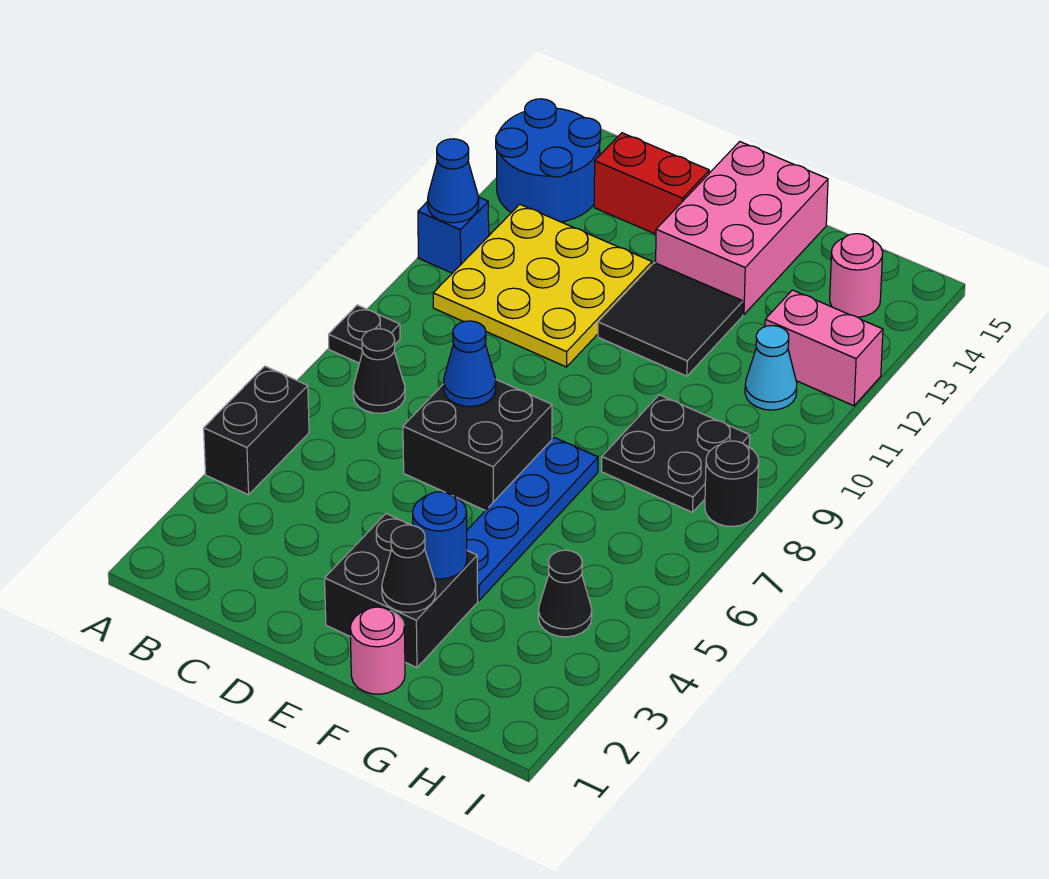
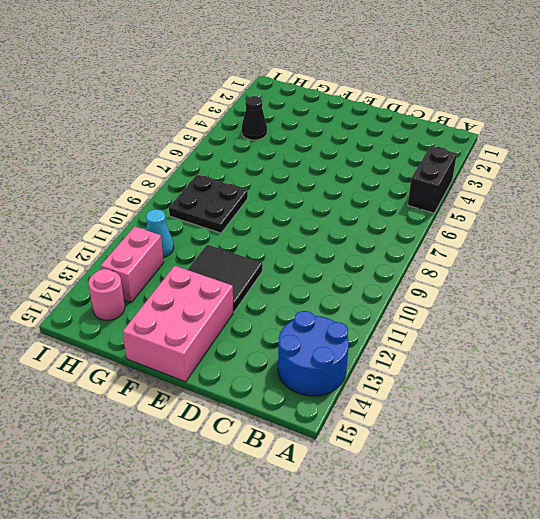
pink brick H12:H13 level 1 -> pink brick H12:I12 level 1
none -> black plate A8 level 1
none -> blue brick A11 level 1
none -> black cone B7 level 1

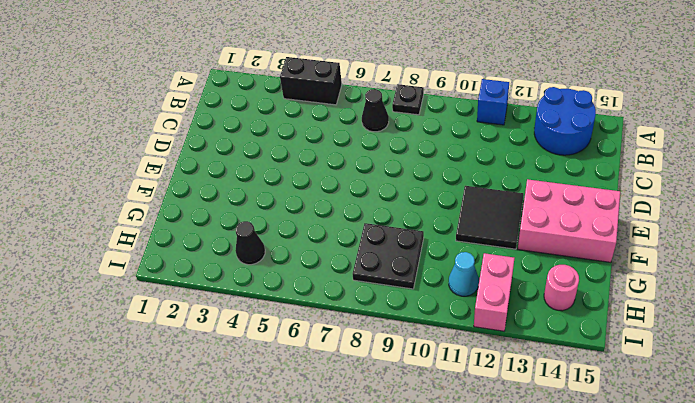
none -> yellow plate B10:D12 level 1
none -> red brick C14:D14 level 1
none -> black brick D6:E7 level 1

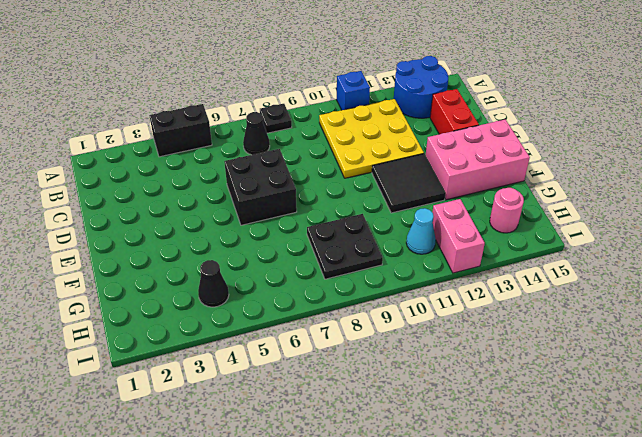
none -> black brick E2:F3 level 1
none -> pink round brick F1 level 1
none -> blue plate F4:F7 level 1

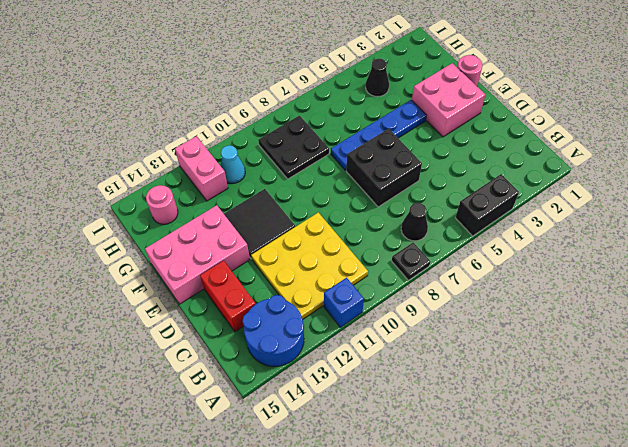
pink brick E2:F3 level 1 -> black brick E2:F3 level 1
none -> black round brick I8 level 1
none -> blue cone A11 level 2
none -> blue cone D7 level 2

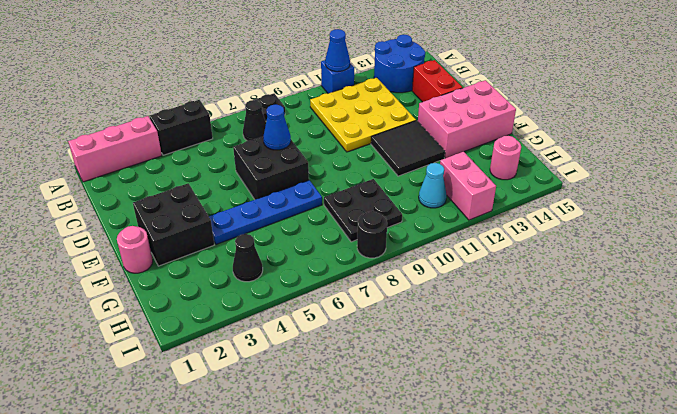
pink brick A1:A3 level 1 -> none
none -> black cone F2 level 2
none -> blue round brick F3 level 2

